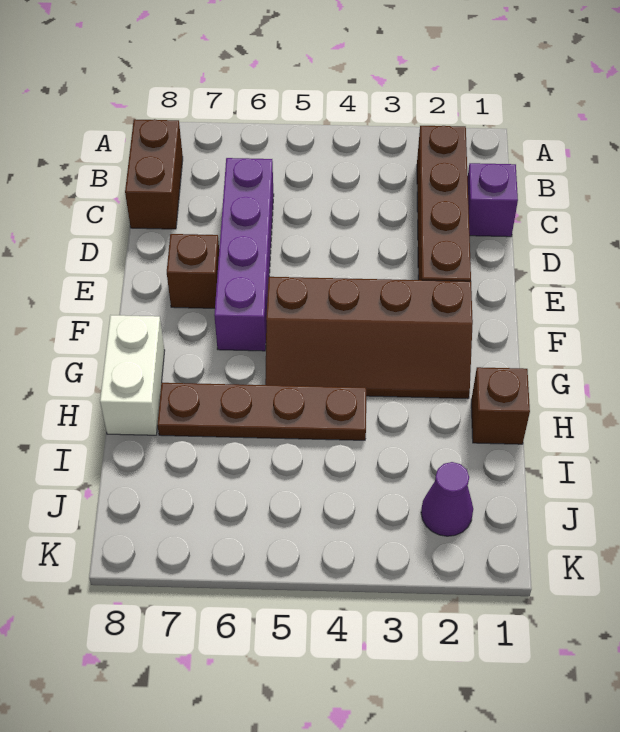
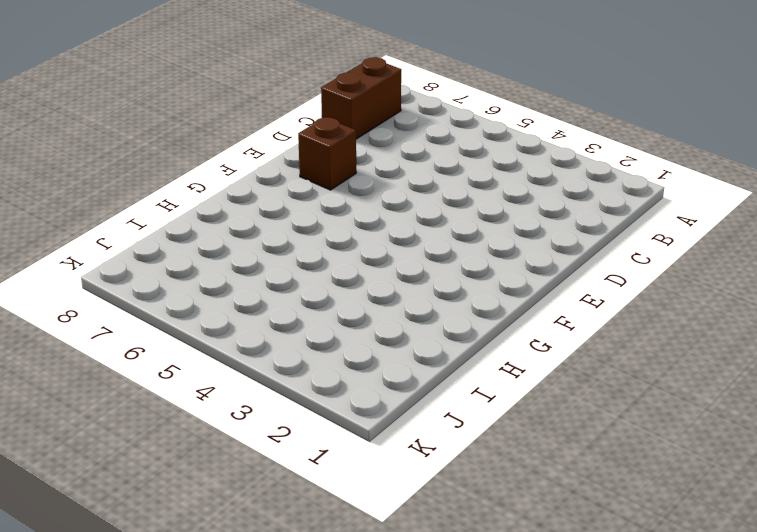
none -> brown brick B2:E2 level 1
none -> purple brick C1 level 1

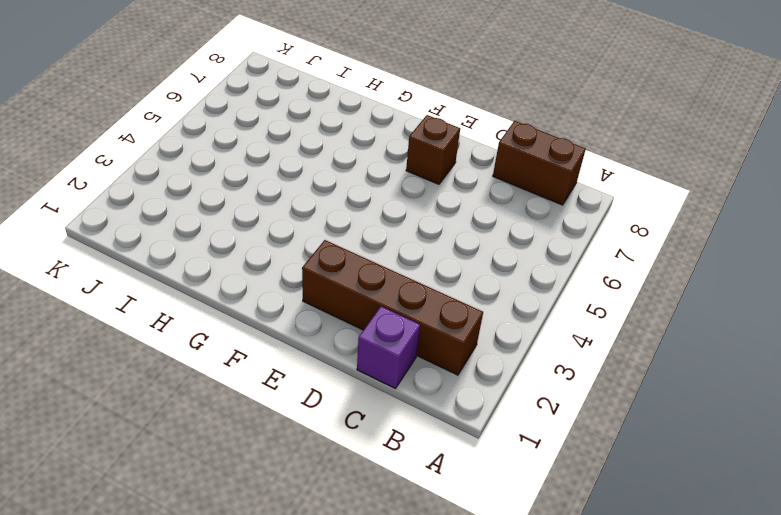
none -> purple brick C6:F6 level 1
none -> brown slope F2:G5 level 1 top F

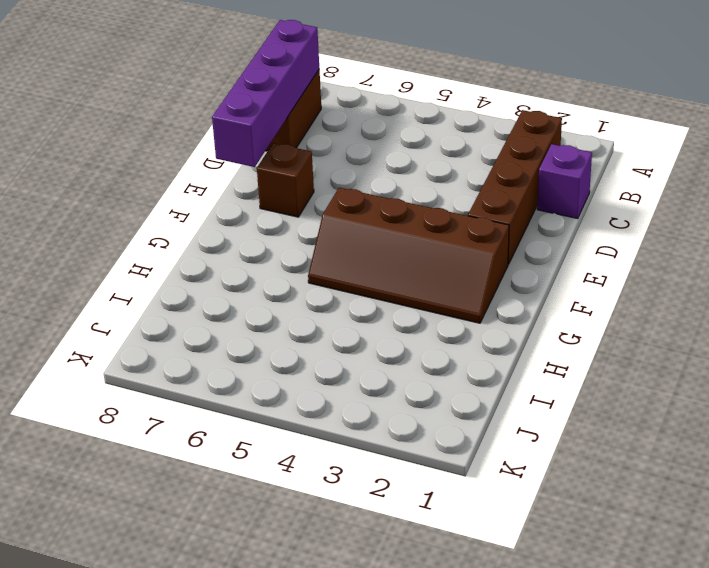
purple brick B8:E8 level 2 -> purple brick C6:F6 level 1
none -> white brick G8:H8 level 1
none -> brown brick H1 level 1

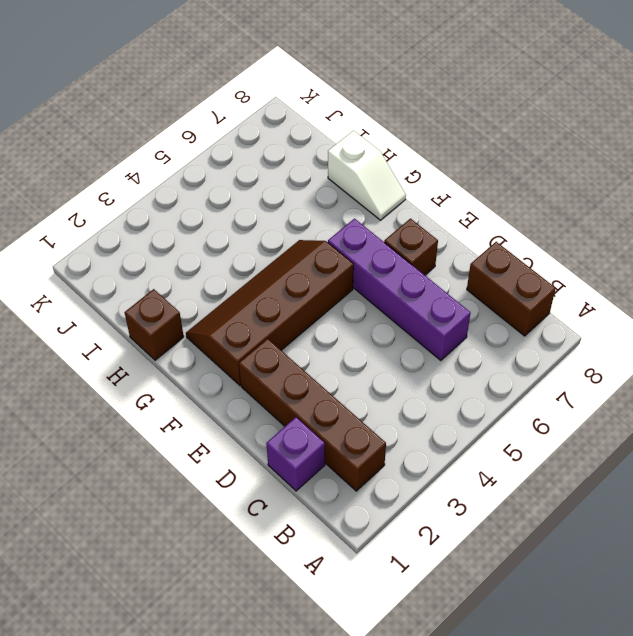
white slope G8:H8 level 1 top H -> white brick G8:H8 level 1
none -> brown plate H4:H7 level 1
none -> purple cone J2 level 1

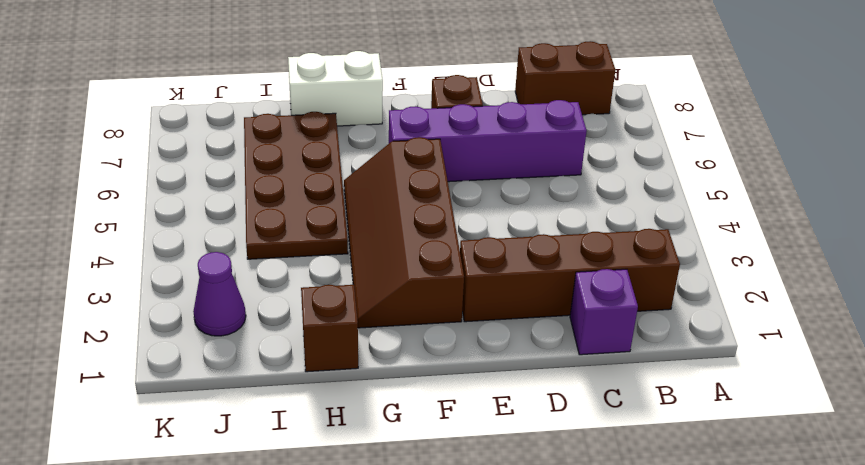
brown plate H4:I7 level 1 -> brown plate H4:H7 level 1

